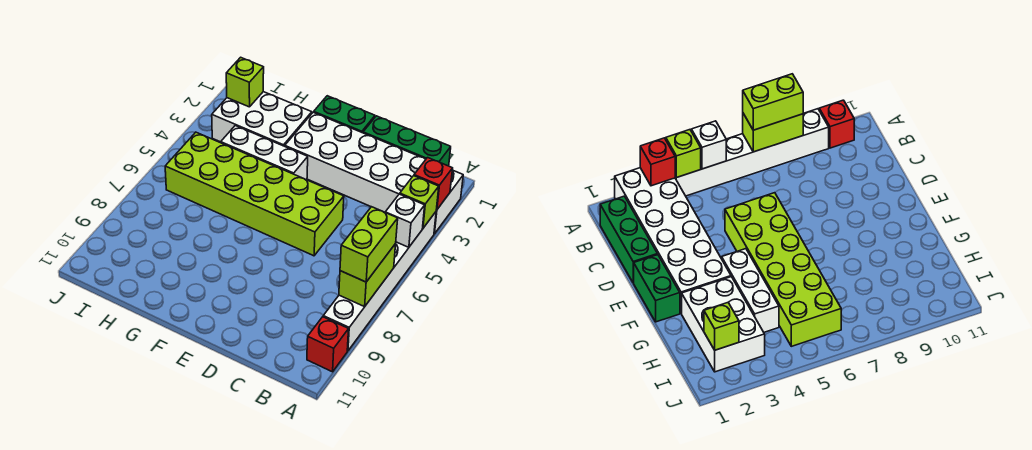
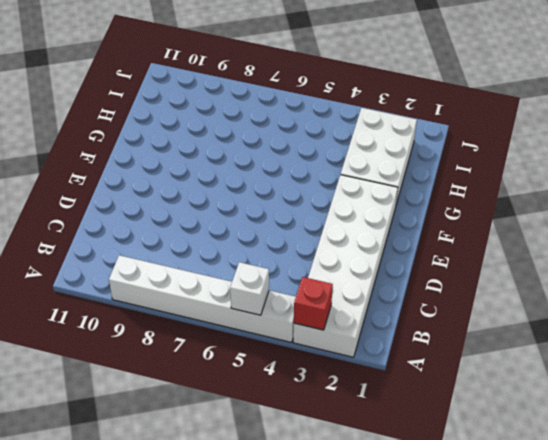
none -> red brick A10 level 1
none -> green brick B1:D1 level 1
none -> lime brick D5:I6 level 1

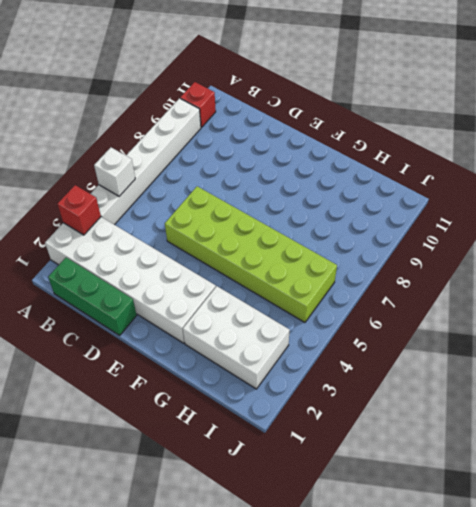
none -> green brick E1:F1 level 1
none -> white brick F4:H4 level 1
none -> lime brick A4 level 2

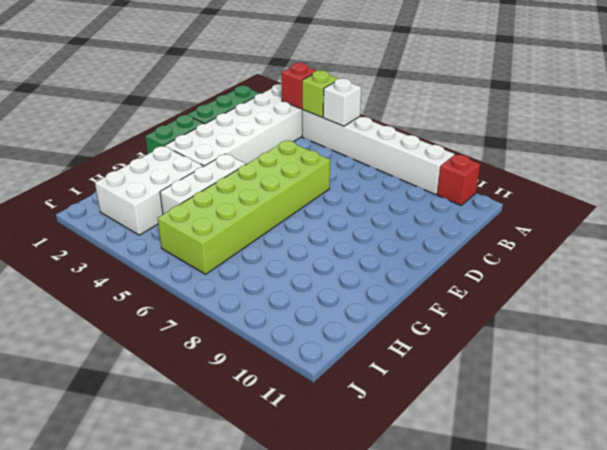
none -> lime brick A7:A8 level 2
none -> lime brick I2 level 2
none -> lime brick A7:A8 level 3

